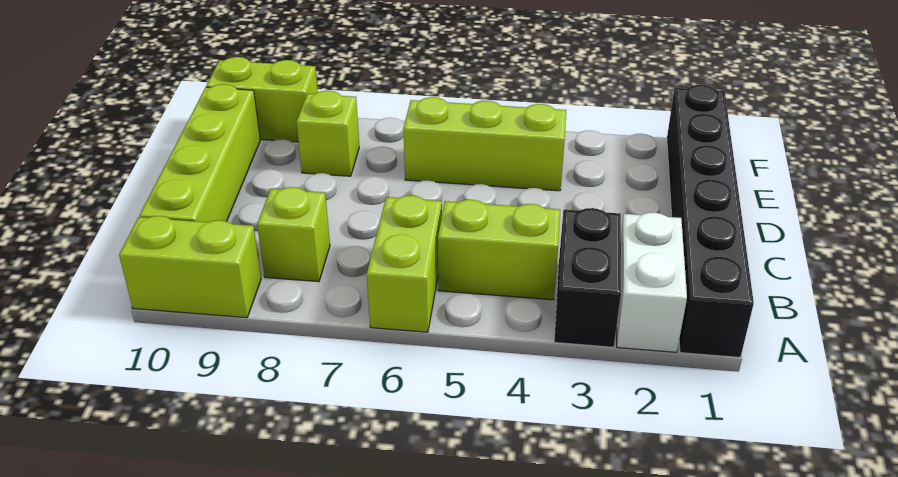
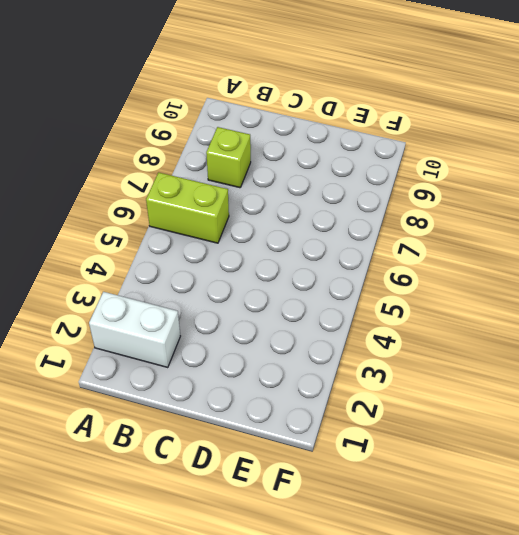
none -> black brick A1:F1 level 1
none -> black brick A3:B3 level 1

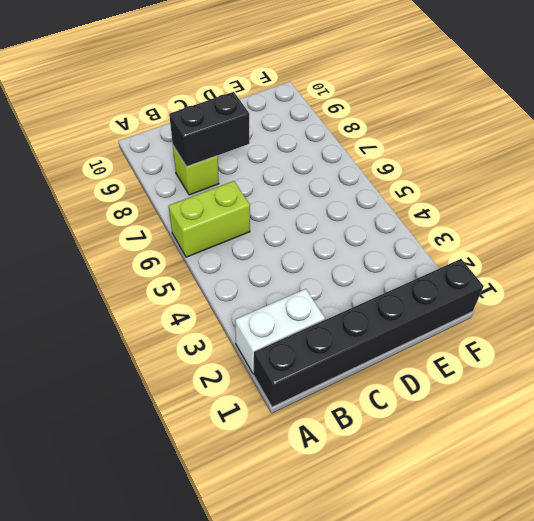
black brick B8:C8 level 2 -> black brick A3:B3 level 1
none -> lime brick A9:A10 level 1
none -> lime brick B4:B5 level 1

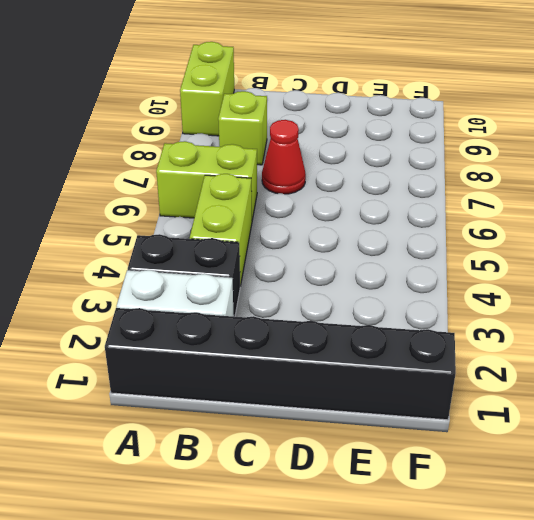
red cone C7 level 1 -> none
none -> lime brick B10:E10 level 1
none -> lime brick E4:E6 level 1

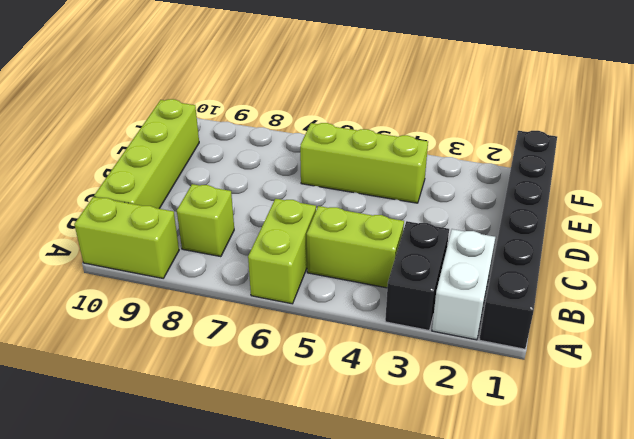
none -> lime brick E8 level 1
none -> lime brick F9:F10 level 1

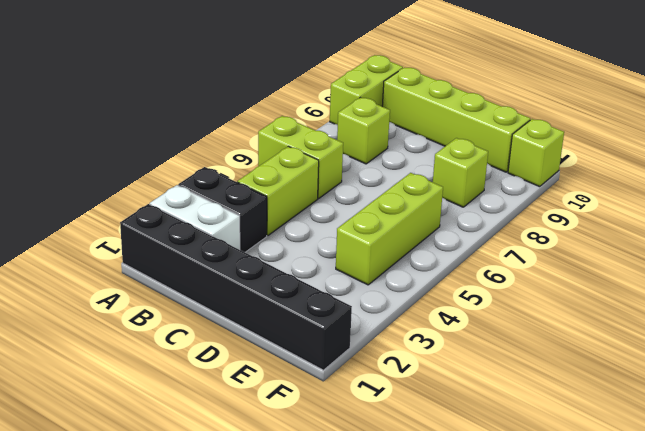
lime brick F10 level 1 -> lime brick F9:F10 level 1

